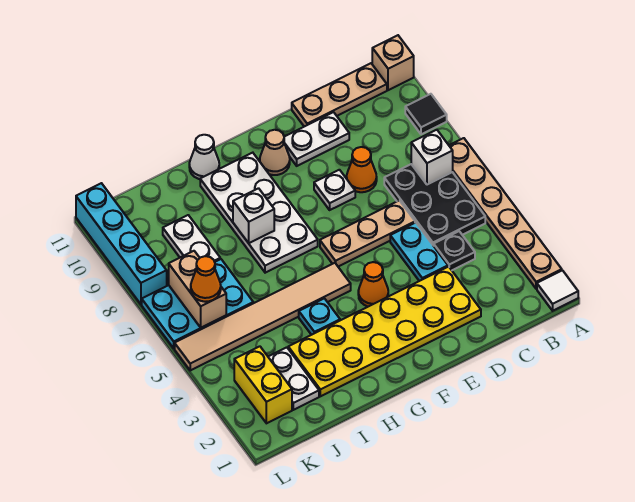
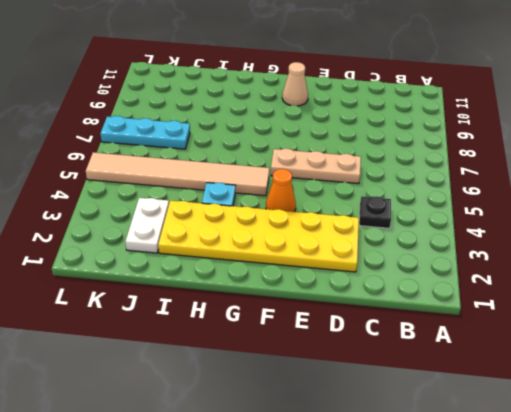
cyan plate J7:L7 level 1 -> cyan plate J6:L7 level 1
none -> white tile A1 level 1
none -> tan plate A2:A7 level 1
none -> black tile A9 level 1

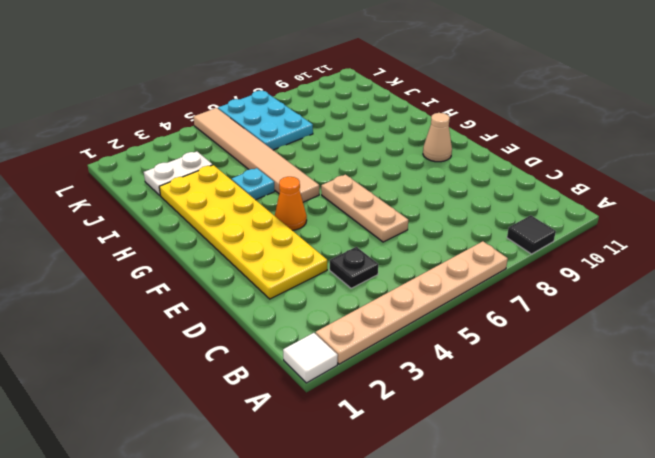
none -> tan brick A11 level 1
none -> black plate B5:C7 level 1
none -> tan plate B11:D11 level 1

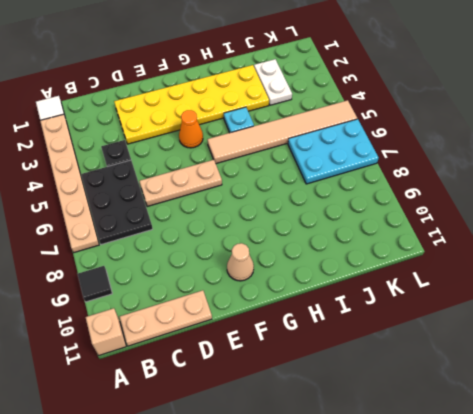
none -> cyan plate D4:D5 level 1
none -> orange cone D8 level 1
none -> white plate D10:E10 level 1

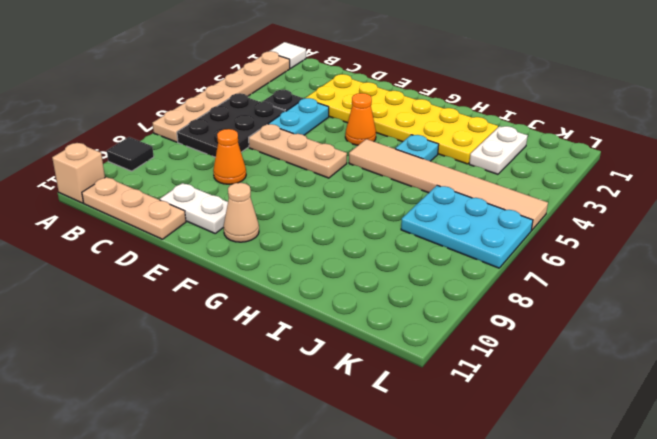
none -> white plate E8 level 1
none -> white plate G7:H10 level 1
none -> white cone H11 level 1

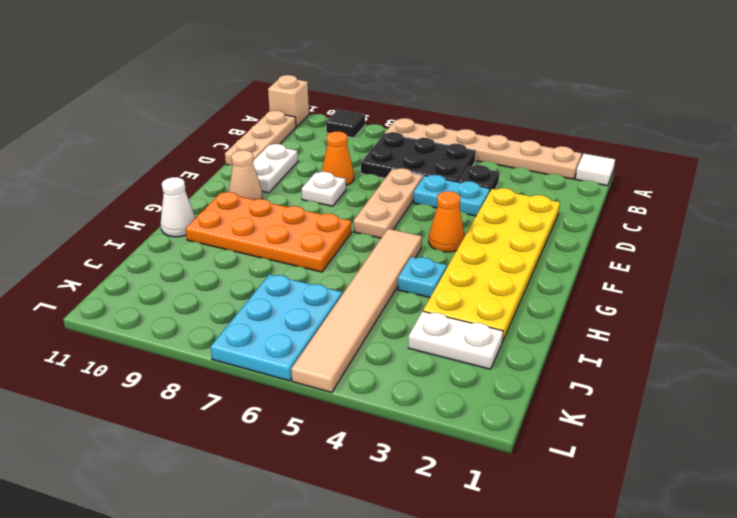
orange plate G7:H10 level 1 -> white plate G7:H10 level 1
none -> white plate J8:J9 level 1
none -> yellow brick K2:K3 level 1
none -> cyan brick L8:L11 level 1

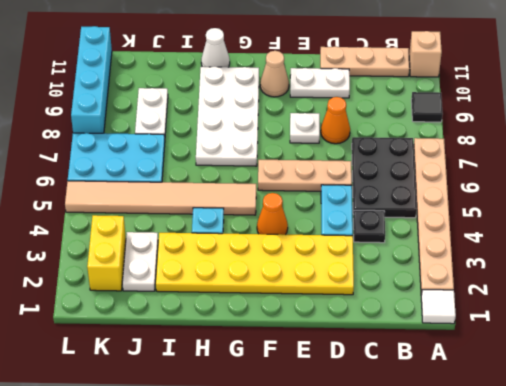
none -> white brick B7 level 2
none -> white brick H8 level 2
none -> tan brick K6:K7 level 2

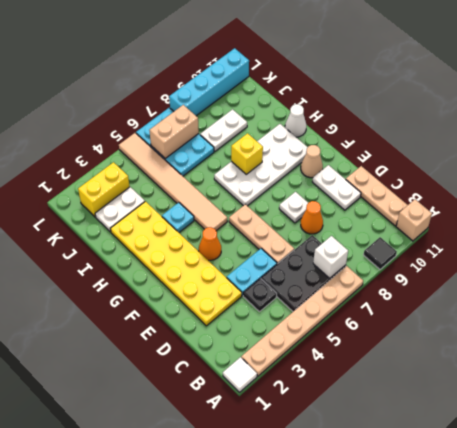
yellow brick H8 level 2 -> white brick H8 level 2
none -> orange cone K6 level 3

